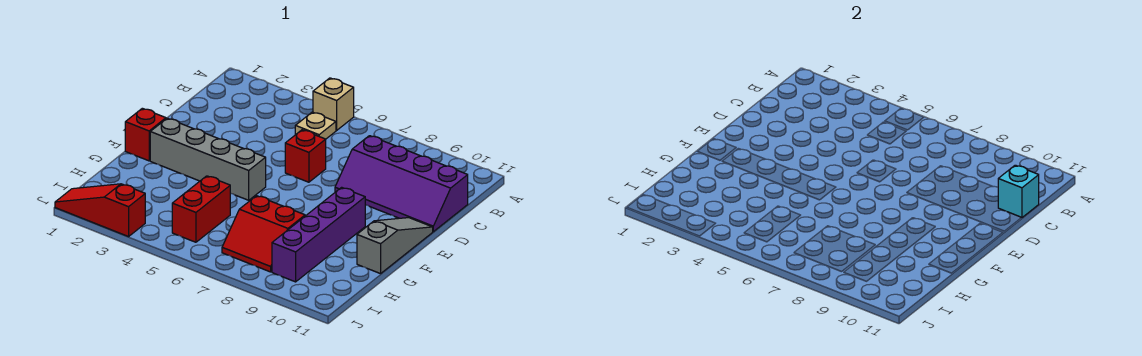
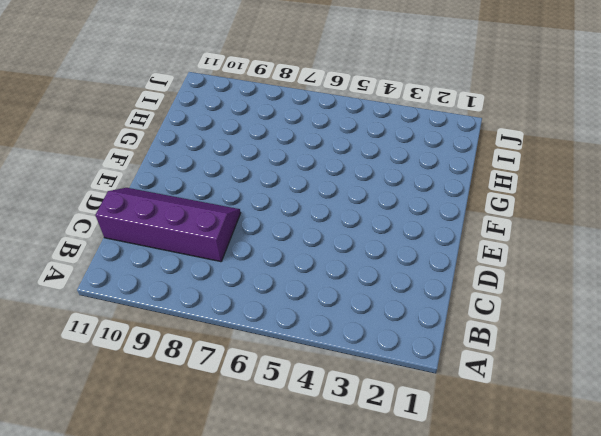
none -> tan brick A5 level 1
none -> tan plate B5 level 1
none -> red brick D6 level 1

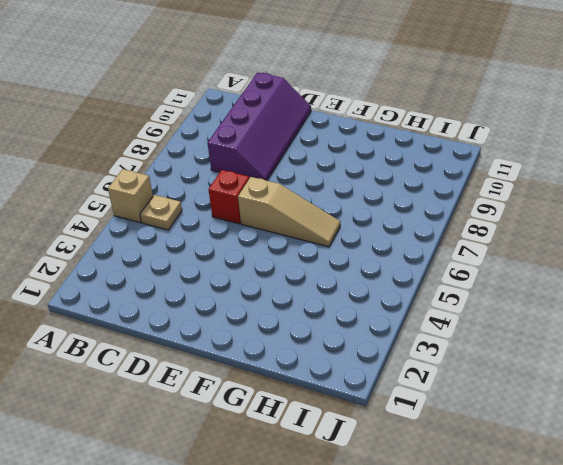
tan slope E6:G6 level 1 top E -> none
none -> grey slope E11:G11 level 1 top G
none -> red brick F1 level 1
none -> grey brick F2:F5 level 1

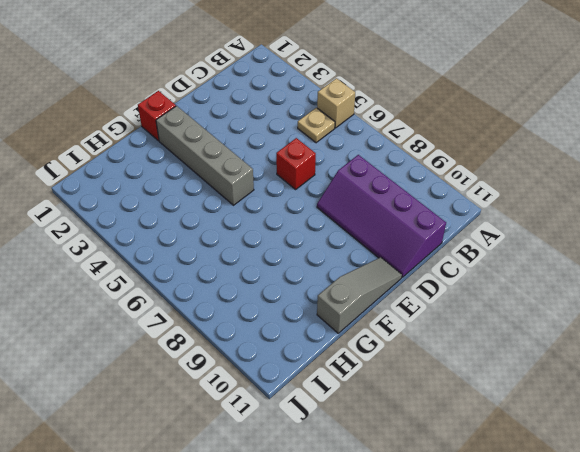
none -> purple brick F9:I9 level 1
none -> red brick H5:I5 level 1
none -> red slope H7:I8 level 1 top H

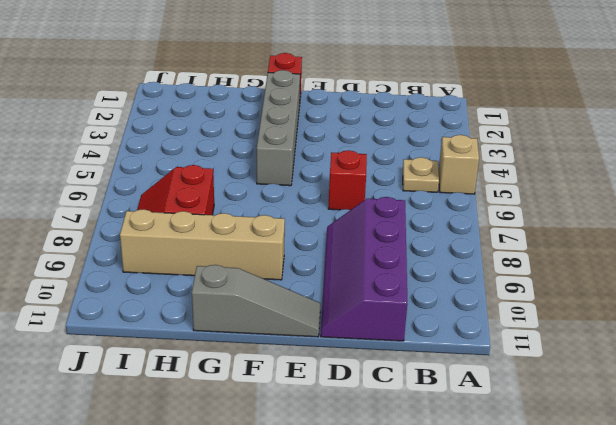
tan brick F9:I9 level 1 -> purple brick F9:I9 level 1
none -> red brick H5:I5 level 1
none -> red slope J1:J3 level 1 top 3
none -> cyan brick C11 level 2

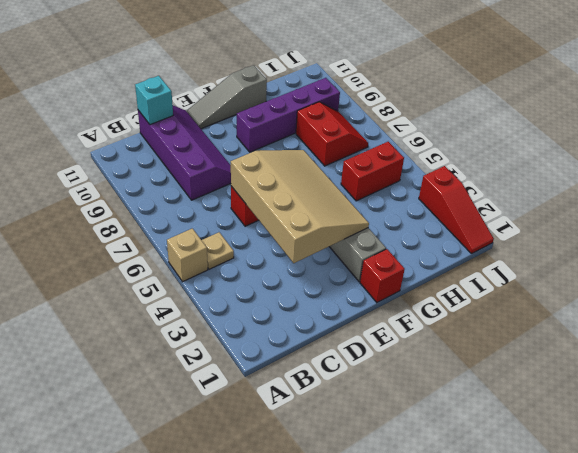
tan slope D3:F6 level 2 top D -> none

